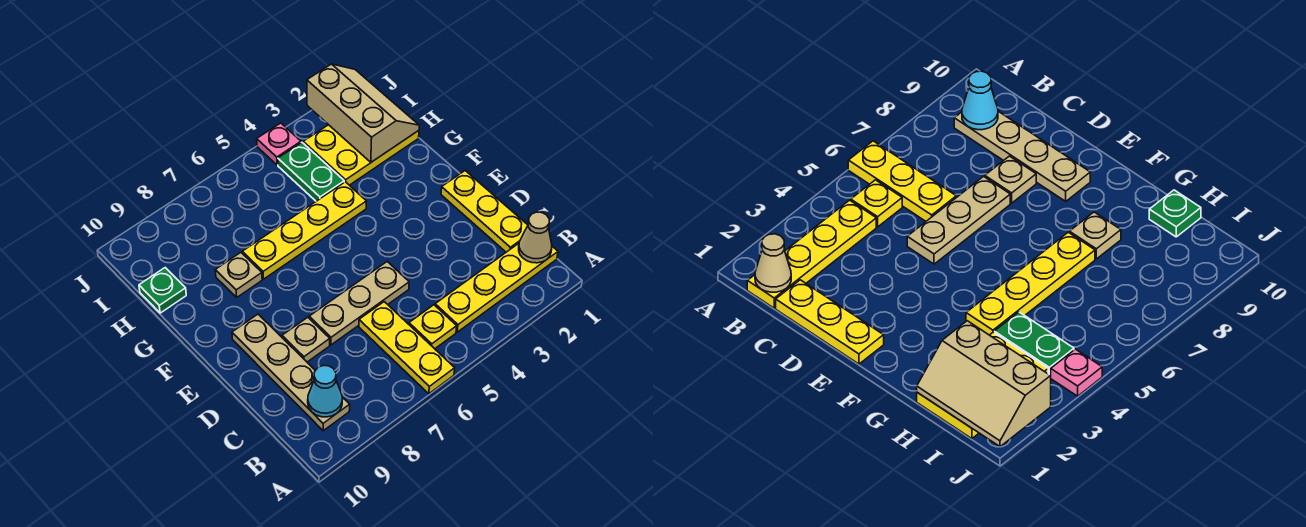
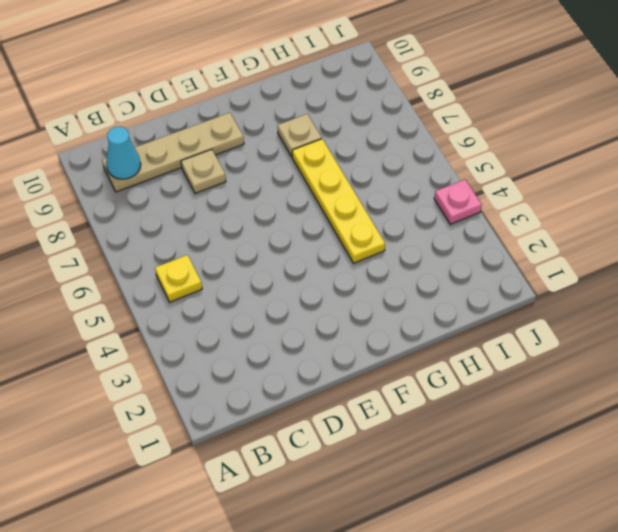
none -> yellow plate A6:C6 level 1
none -> yellow plate B1:B4 level 1
none -> yellow plate C1:E1 level 1

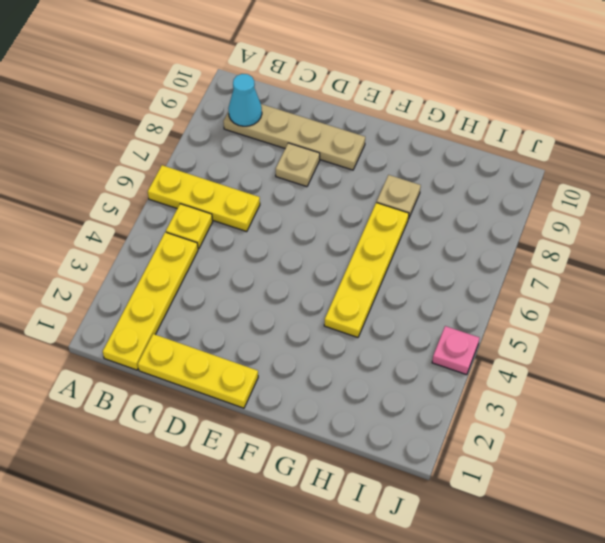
none -> tan plate D5:D7 level 1
none -> yellow plate H1:I3 level 1
none -> green plate H4:I4 level 1

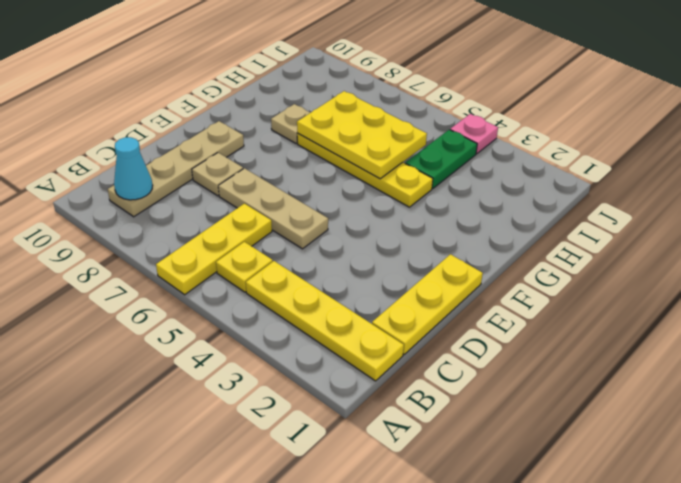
yellow plate G5:H7 level 2 -> yellow plate H1:I3 level 1
none -> green plate H10 level 1
none -> tan cone B1 level 2
none -> tan slope H1:J2 level 2 top 2

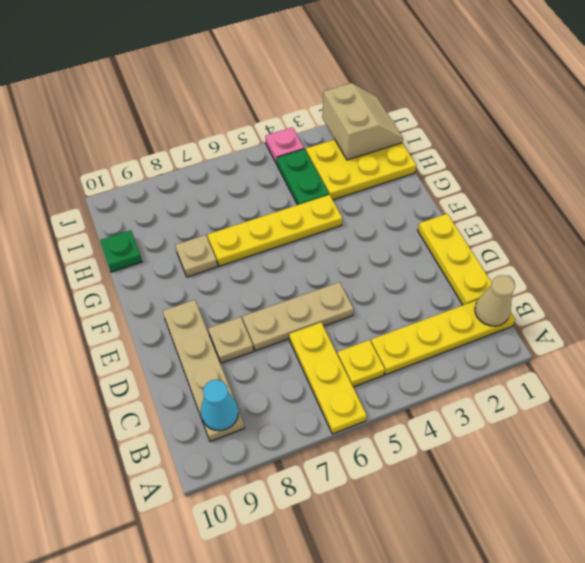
tan slope I1:J2 level 2 top 2 -> tan slope H1:J2 level 2 top 2

